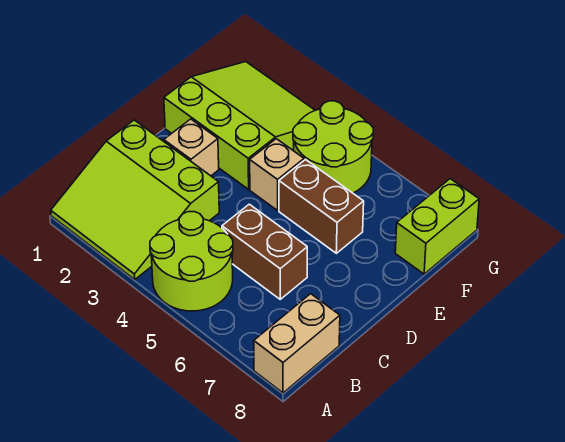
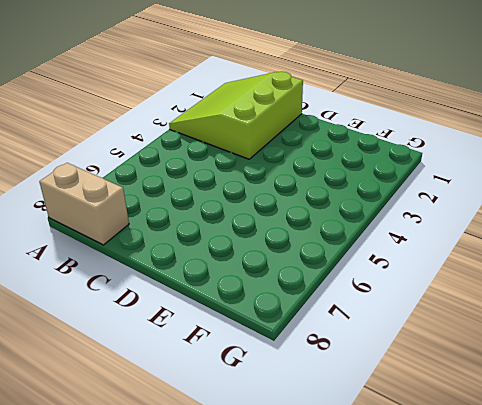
none -> lime round brick A4:B5 level 1
none -> brown brick C5:C6 level 1

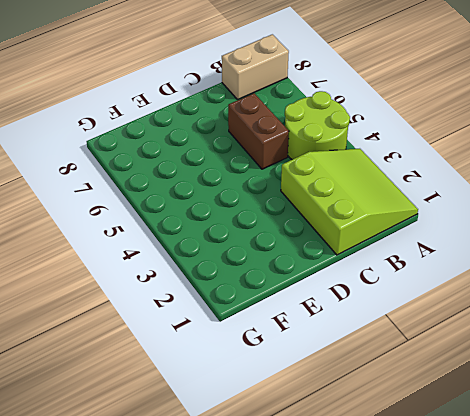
none -> tan brick D2 level 1
none -> lime slope E1:G3 level 1 top E

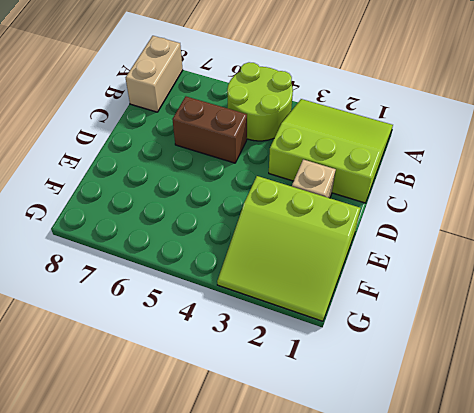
none -> tan brick E4 level 1
none -> brown brick E5:E6 level 1

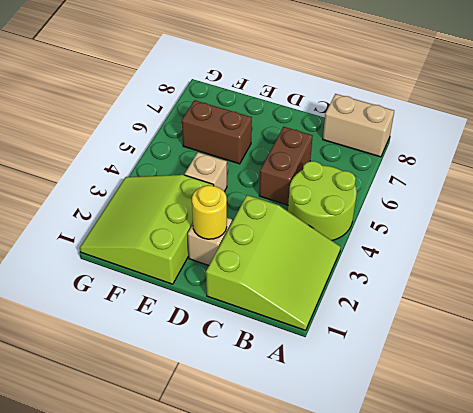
yellow round brick D2 level 2 -> none
brown brick E6:F6 level 1 -> brown brick E5:E6 level 1
none -> lime round brick F4:G5 level 1
none -> lime brick F8:G8 level 1

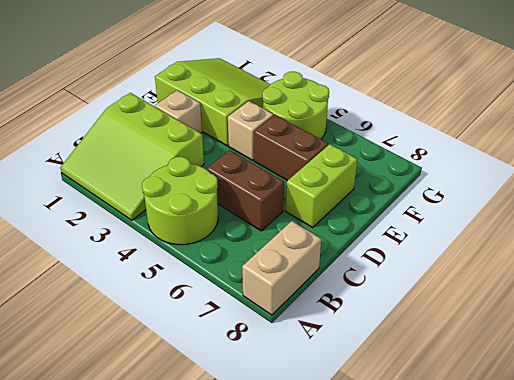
lime brick D7:E7 level 1 -> lime brick F8:G8 level 1

